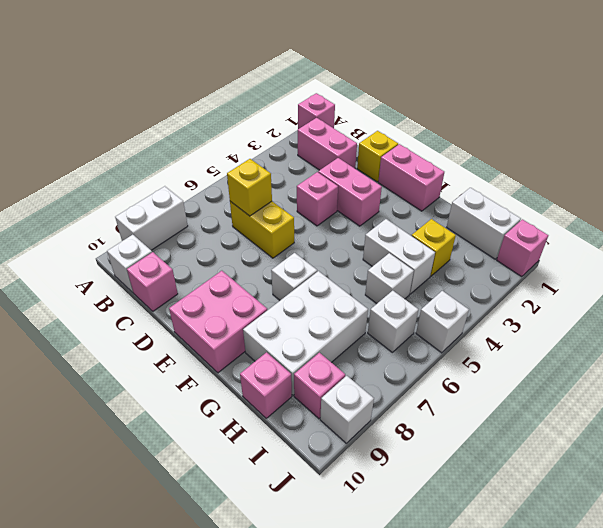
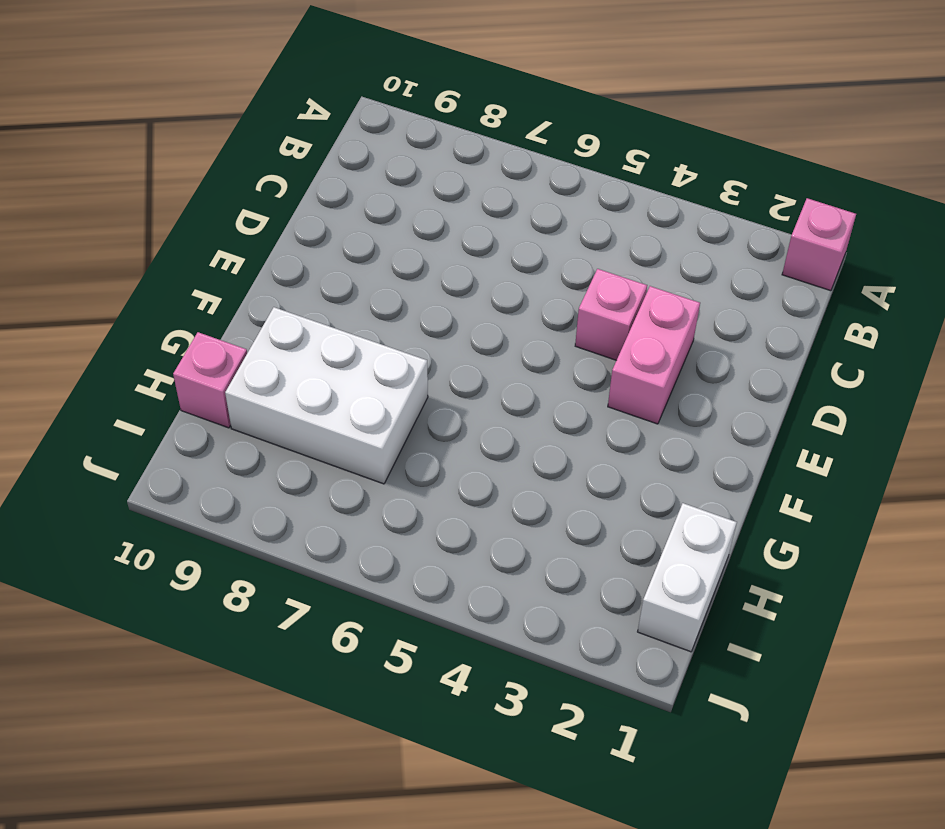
none -> white brick A8:A9 level 1
none -> pink brick B2:C2 level 1
none -> white brick B10 level 1

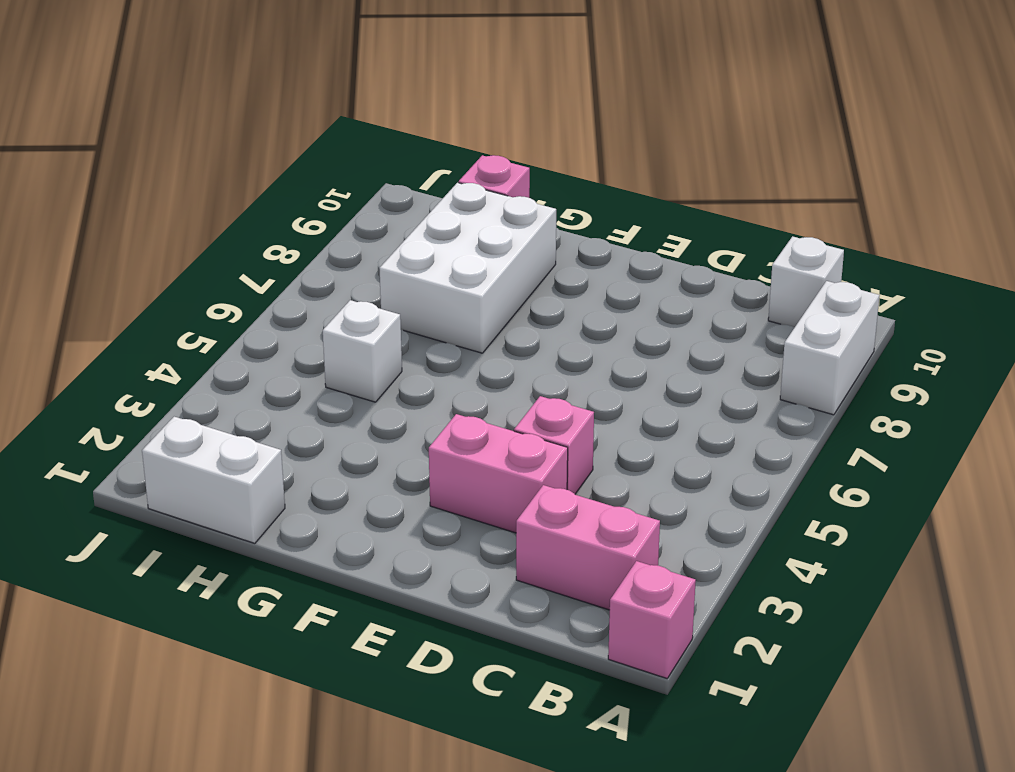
none -> yellow brick C6:D6 level 1
none -> pink brick C10 level 1
none -> yellow brick D1 level 1

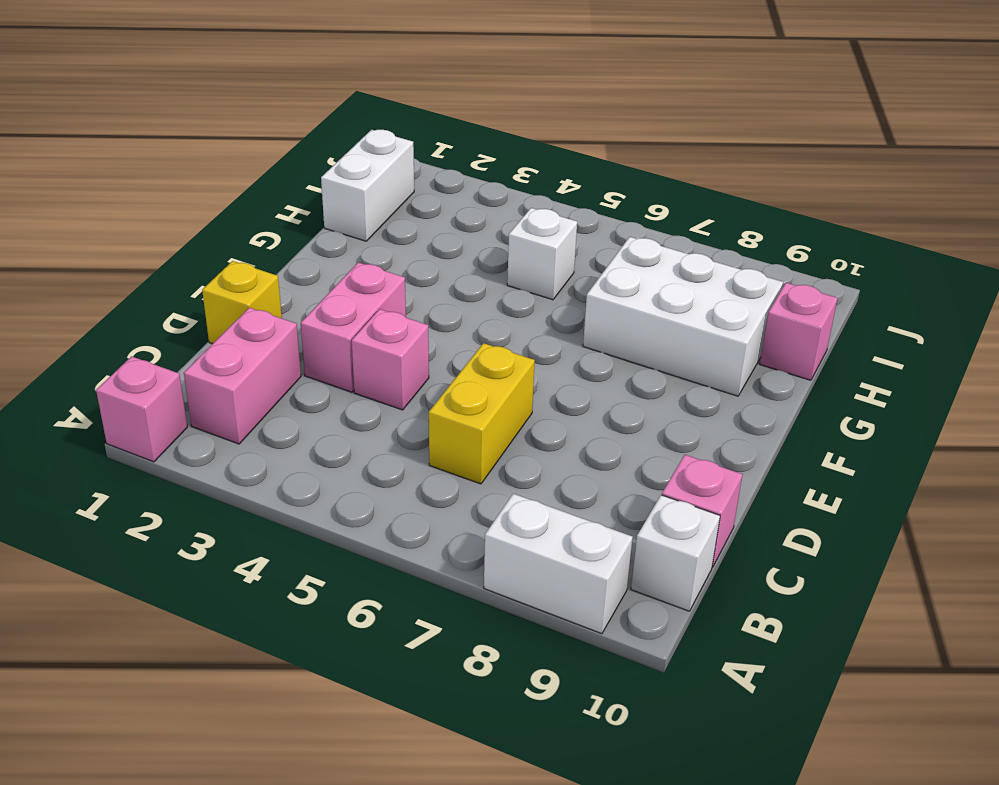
none -> pink brick E1:F1 level 1
none -> pink brick E9:F10 level 1
none -> white brick F7 level 1

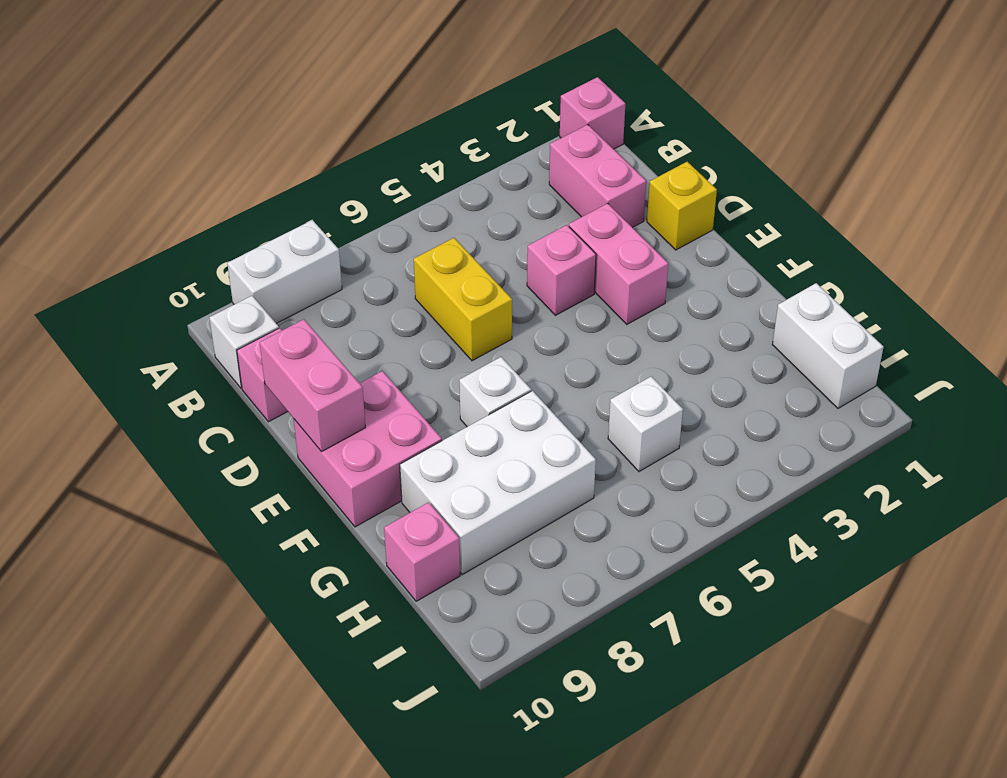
pink brick D10:E10 level 2 -> pink brick E1:F1 level 1
none -> white brick G4:H4 level 1
none -> yellow brick H3 level 1
none -> white brick I6 level 1

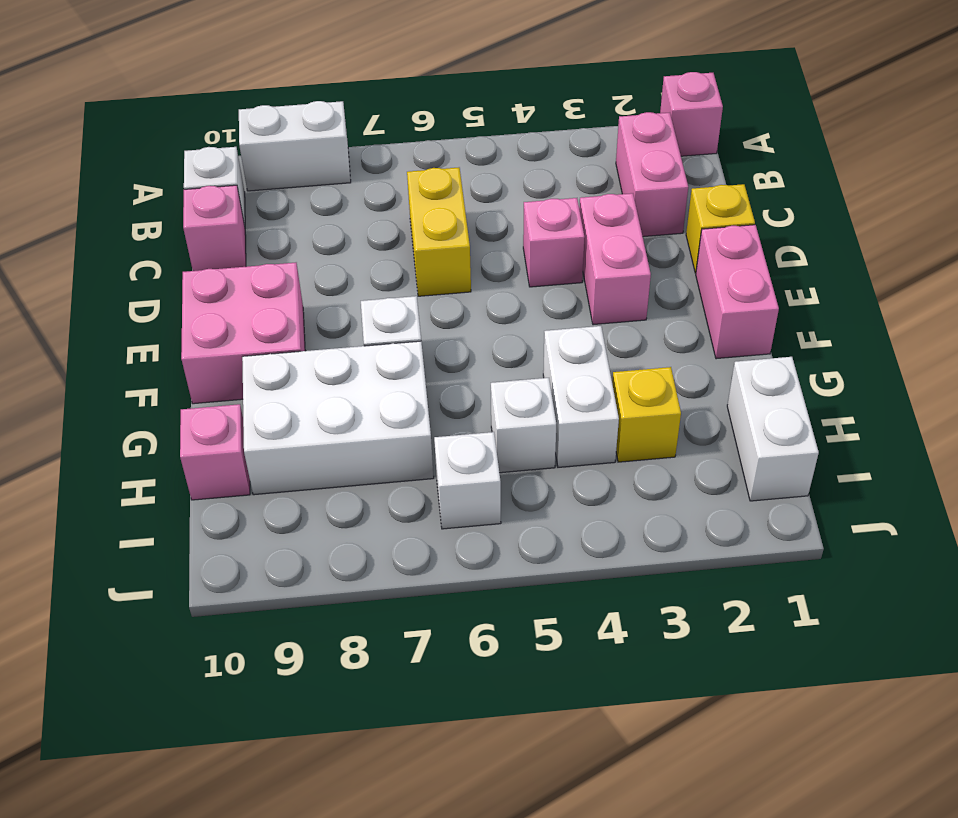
none -> pink brick I9 level 1
none -> pink brick J1 level 1
none -> white brick J5 level 1

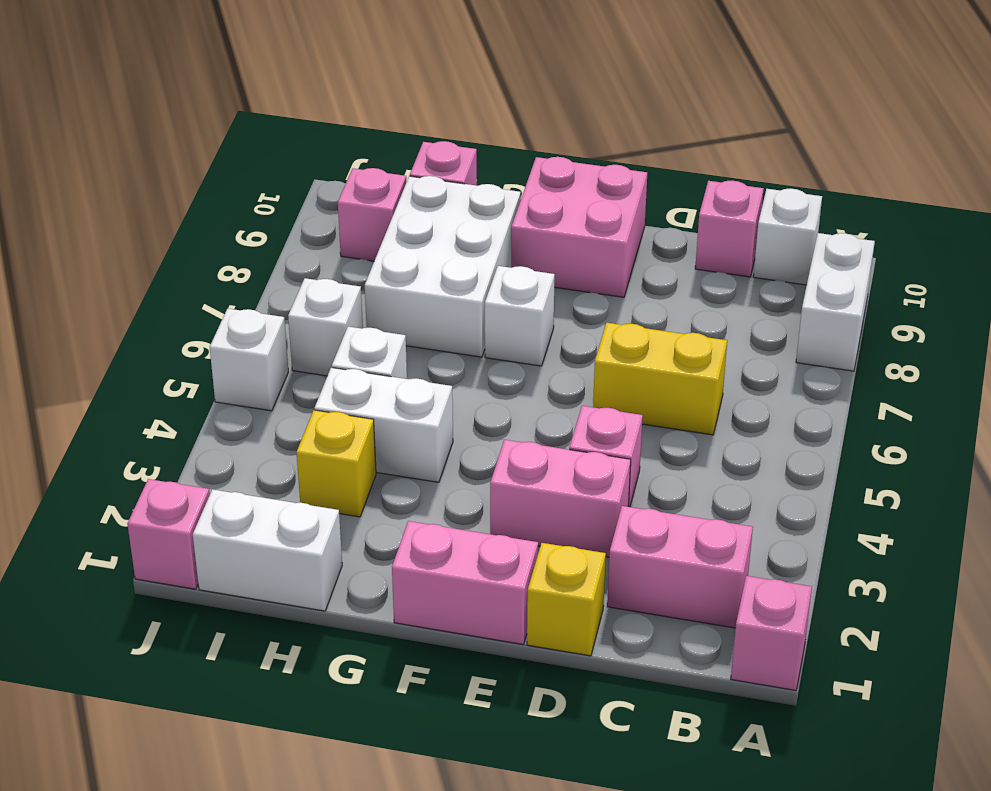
none -> white brick J9 level 1
none -> yellow brick C6 level 2

